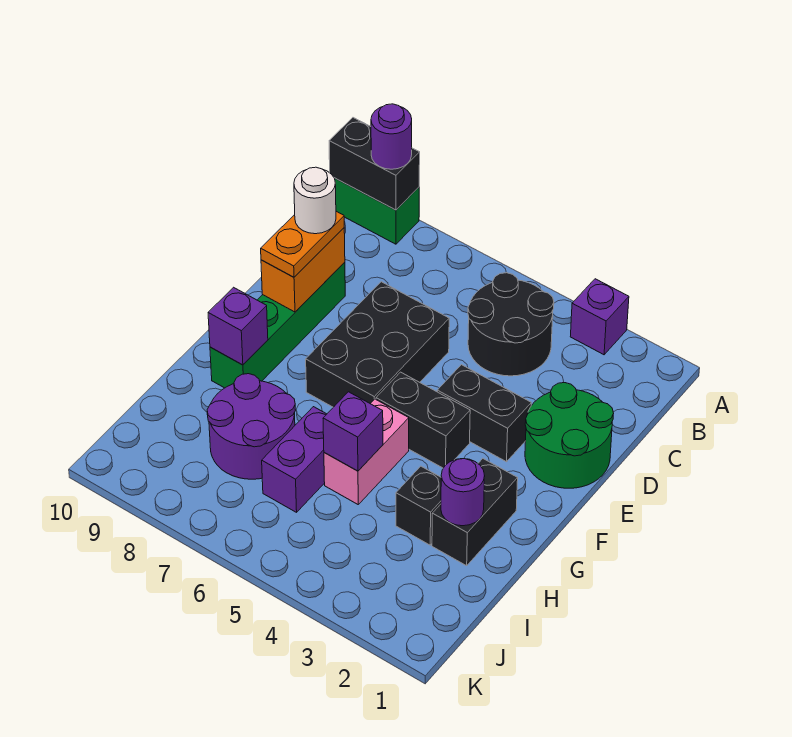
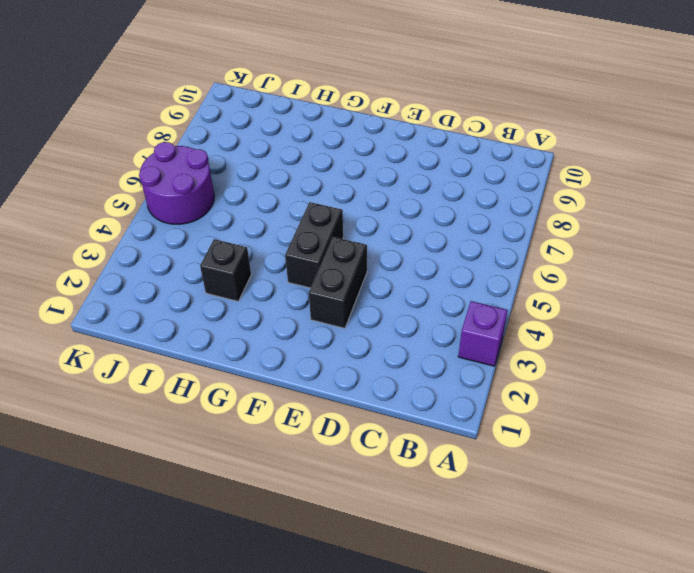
purple round brick J5:K6 level 1 -> purple round brick H7:I8 level 1
none -> green brick A9:A10 level 1
none -> black round brick B4:C5 level 1
none -> green round brick D1:E2 level 1

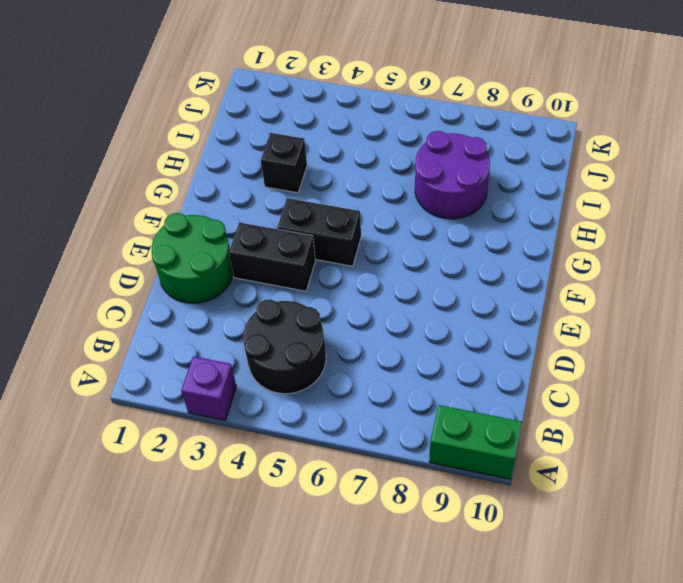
none -> black brick D6:F7 level 1
none -> green brick D9:G9 level 1
none -> black brick G2:H2 level 1

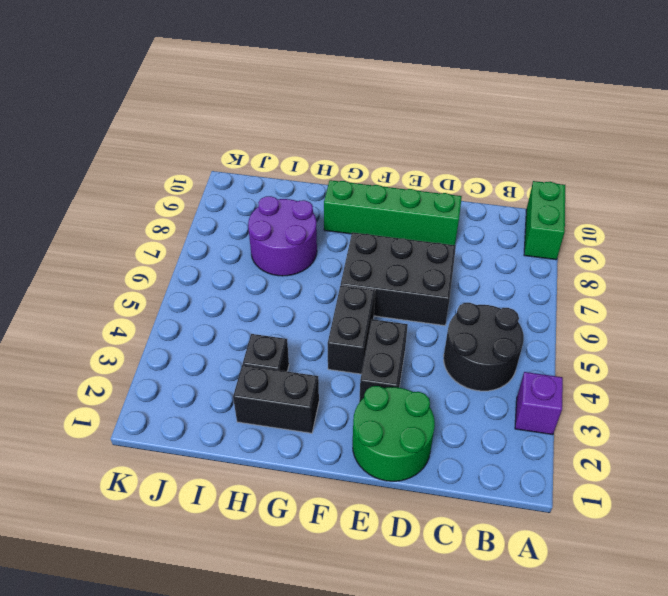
none -> pink brick G5:H5 level 1
none -> purple brick H6:I6 level 1
none -> black brick A9:A10 level 2

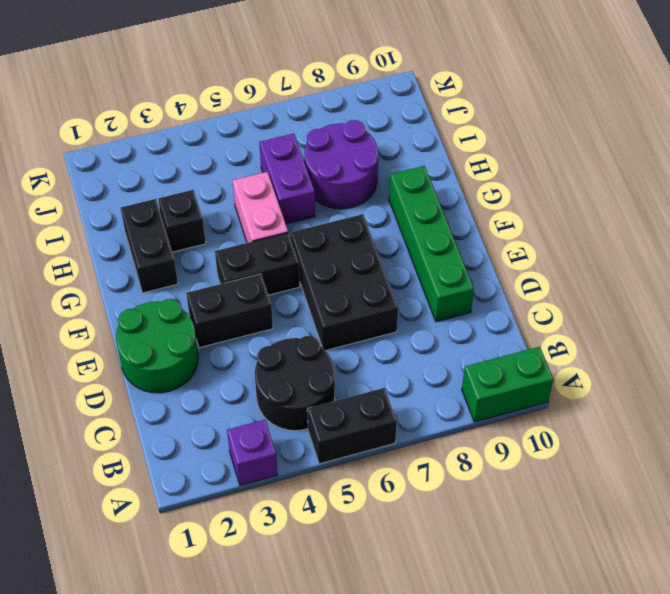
black brick A5:A6 level 1 -> black brick A9:A10 level 2
none -> orange brick D9:E9 level 2
none -> purple brick G9 level 2
none -> purple round brick H2 level 2

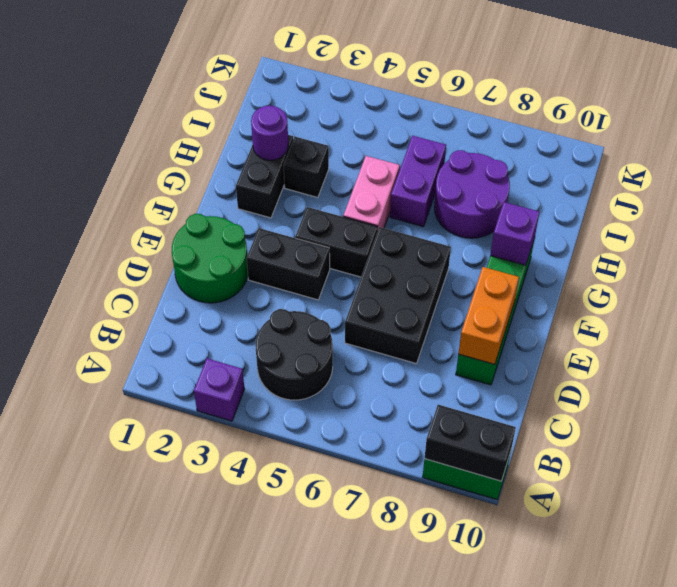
none -> purple brick H5 level 2
none -> purple round brick A9 level 3
none -> orange plate D9:E9 level 3

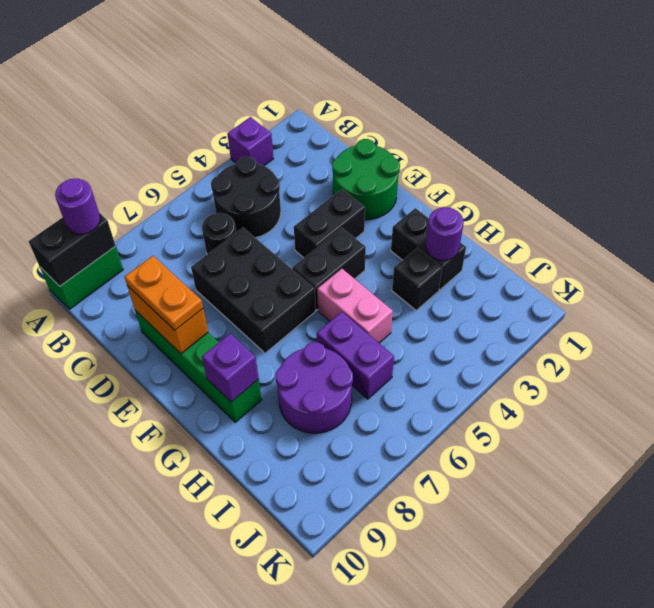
black round brick C6 level 1 -> none
none -> purple brick H5 level 2
none -> white round brick D9 level 4

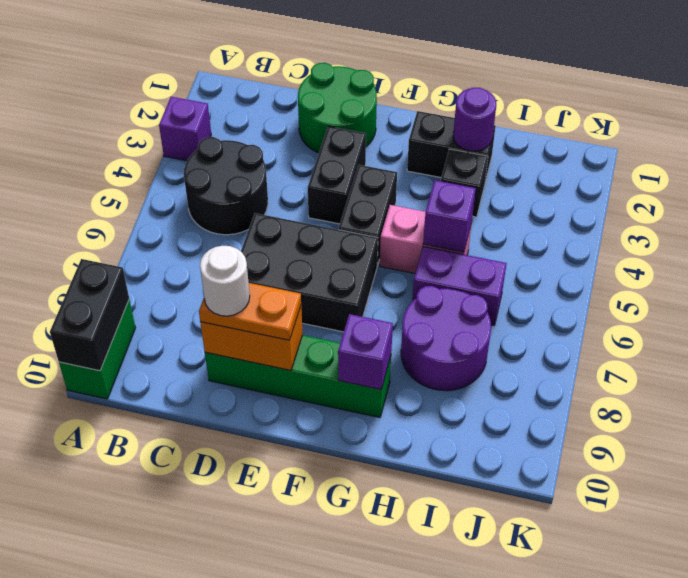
none -> purple round brick A9 level 3

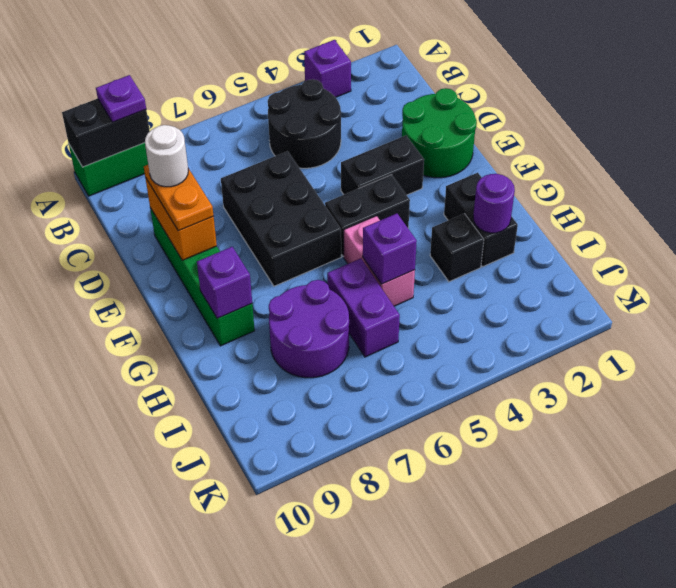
purple plate A9 level 3 -> purple round brick A9 level 3

